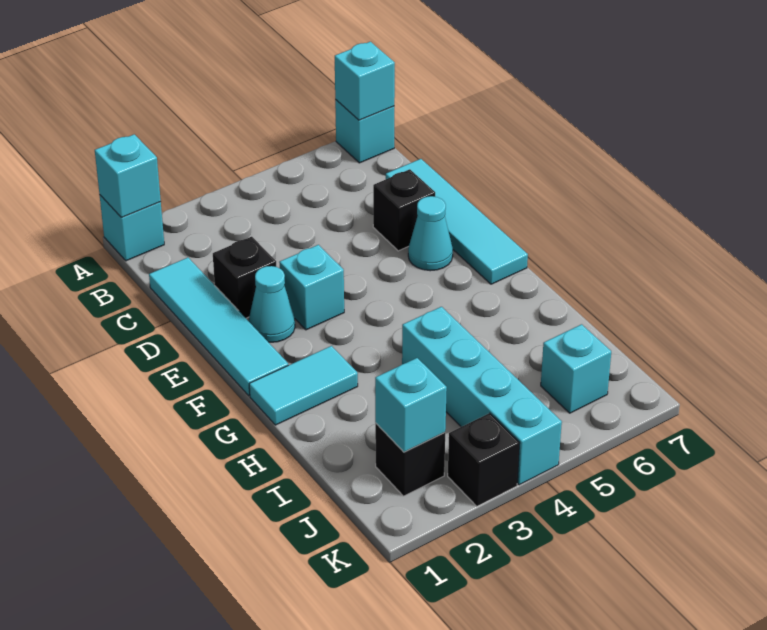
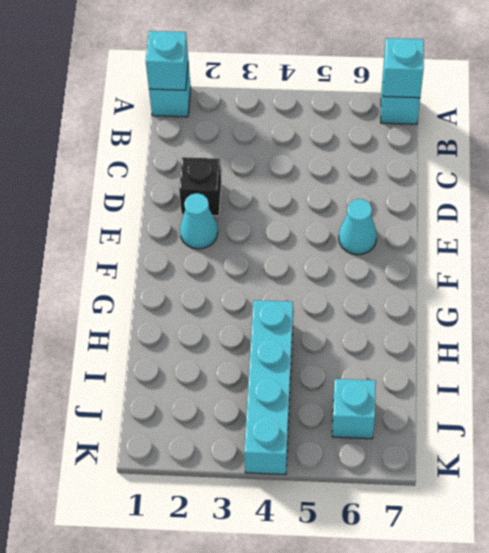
none -> cyan tile C1:F1 level 1
none -> cyan tile C7:F7 level 1
none -> black brick D6 level 1

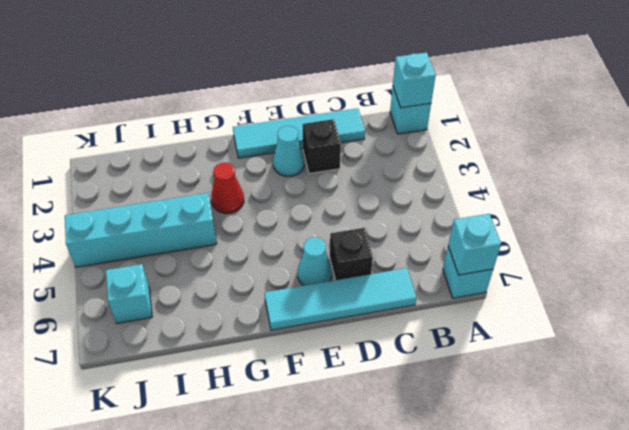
red cone G3 level 1 -> none
none -> cyan brick E3 level 1
none -> cyan tile G1:G2 level 1
none -> black brick J2 level 1

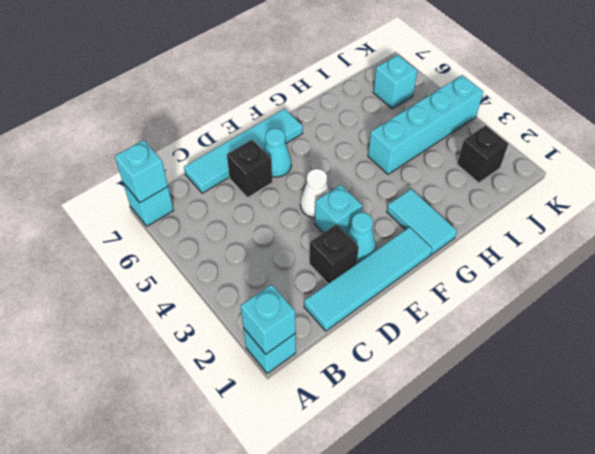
white cone E4 level 1 -> none
none -> black brick K3 level 1
none -> cyan brick J2 level 2

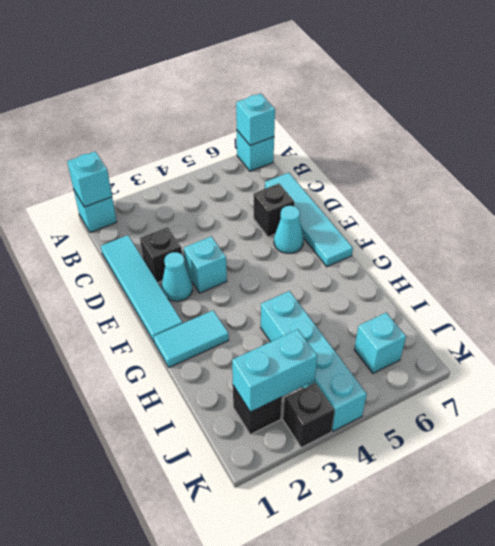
cyan brick J2:J3 level 2 -> cyan brick J2 level 2

